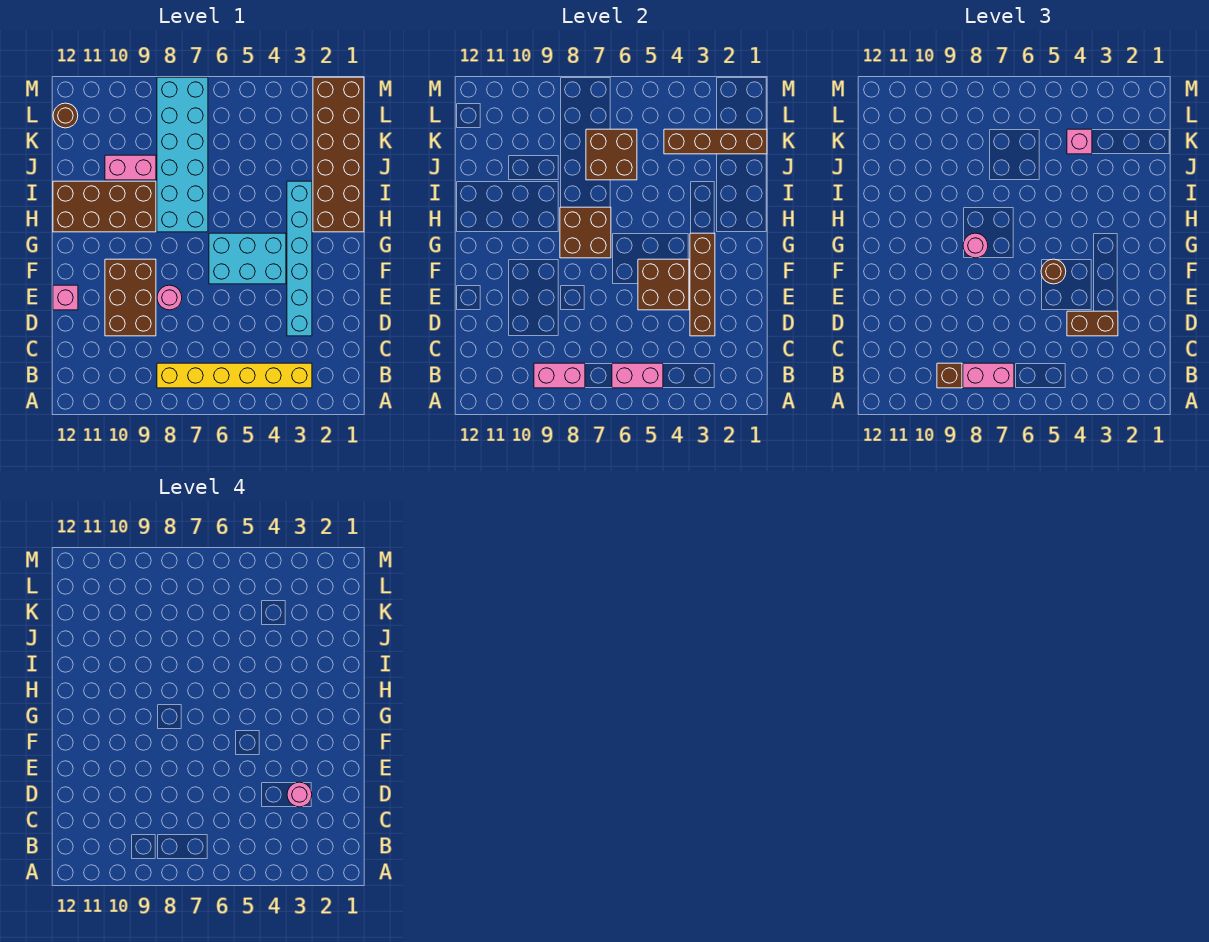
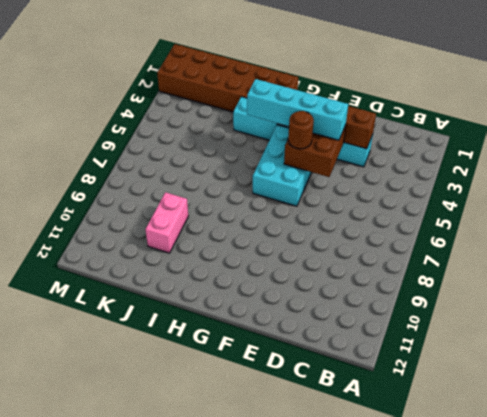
cyan brick E4:H4 level 3 -> none
none -> yellow brick B3:B8 level 1
none -> brown brick D9:F10 level 1
none -> pink round brick E8 level 1

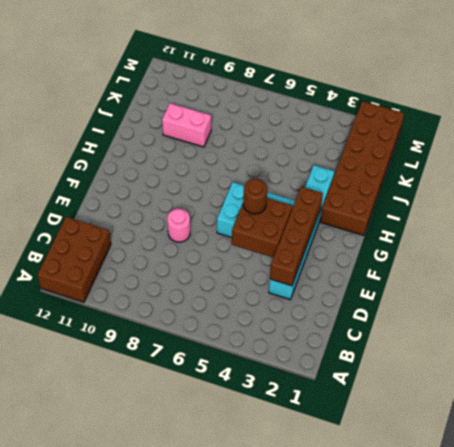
brown brick A11:C12 level 1 -> brown brick D9:F10 level 1
none -> yellow brick B3:B8 level 1
none -> pink brick E12 level 1
none -> cyan brick H7:M8 level 1

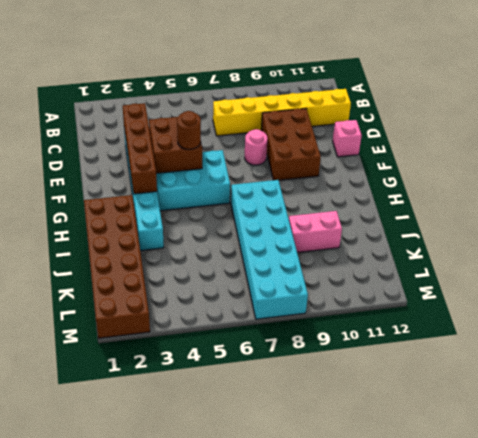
yellow brick C7:C12 level 1 -> yellow brick B3:B8 level 1
none -> brown brick H9:I12 level 1
none -> brown round brick L12 level 1
none -> pink brick B5:B6 level 2

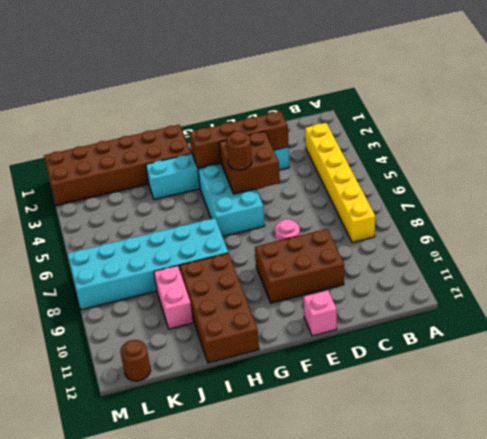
none -> pink brick B5:B6 level 2
none -> pink brick B8:B9 level 2
none -> brown brick G7:H8 level 2

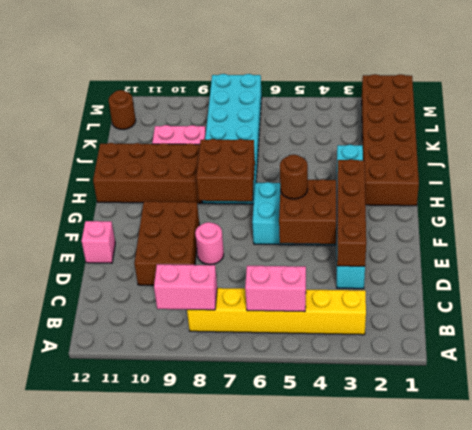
none -> brown brick J6:K7 level 2
none -> brown brick K1:K4 level 2
none -> pink brick B7:B8 level 3

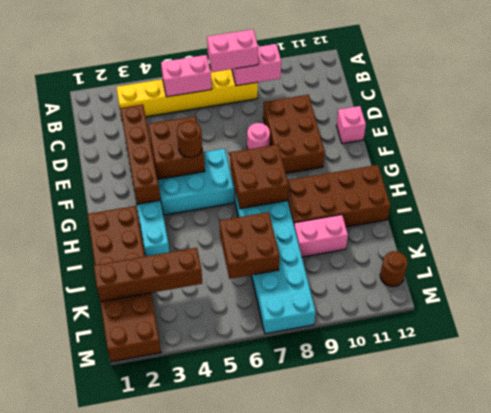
none -> brown brick B9 level 3
none -> brown brick D3:D4 level 3
none -> pink round brick G8 level 3

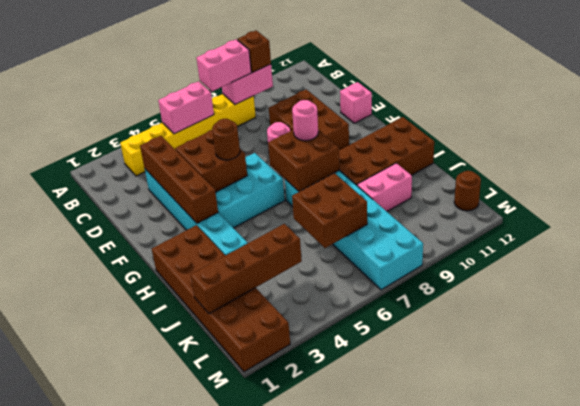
none -> brown brick D3:D4 level 3
none -> pink brick K4 level 3
none -> pink round brick D3 level 4

